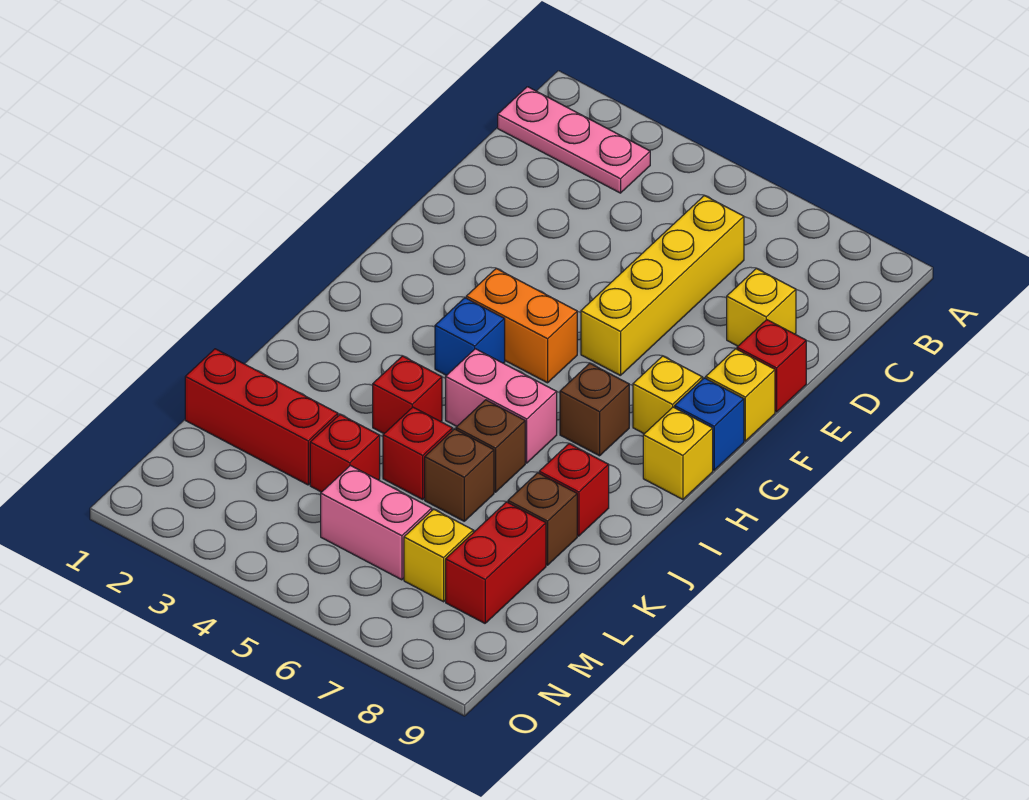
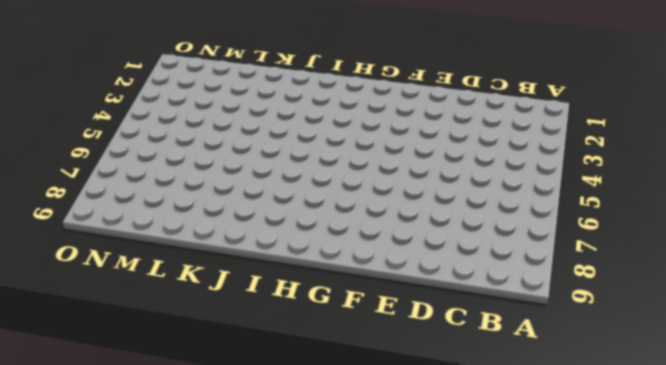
none -> pink plate B1:B3 level 1
none -> yellow brick C6:F6 level 1
none -> yellow brick D8 level 1

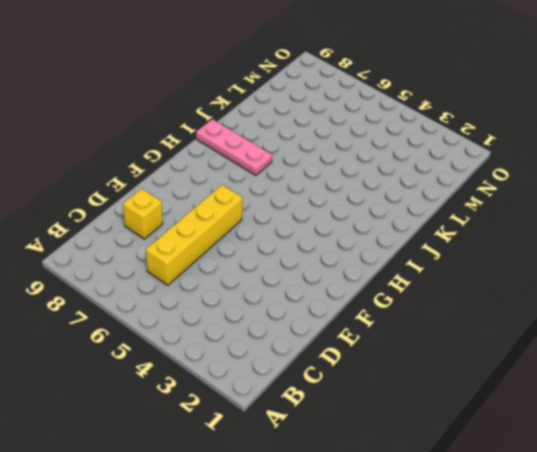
pink plate I7:I9 level 1 -> pink plate B1:B3 level 1
none -> red brick E9 level 1
none -> yellow brick F9 level 1
none -> orange brick G4:G5 level 1

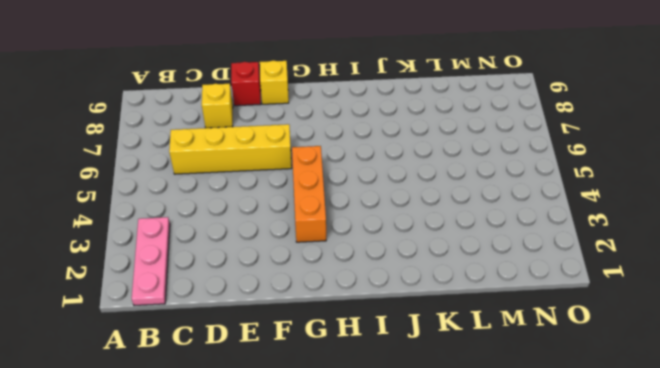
orange brick G3:G5 level 1 -> orange brick G4:G5 level 1
none -> yellow brick G8 level 1
none -> blue brick G9 level 1
none -> blue brick H4 level 1

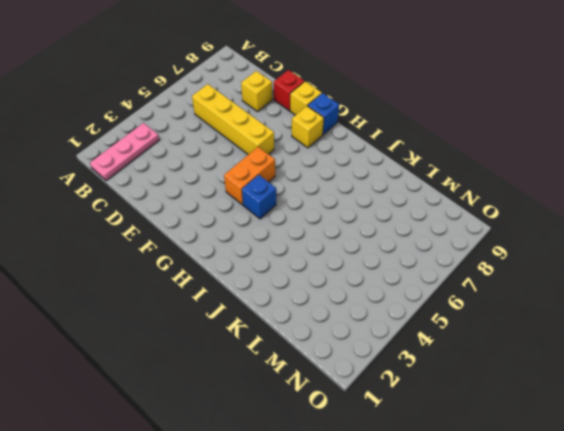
none -> brown brick H7 level 1
none -> yellow brick H9 level 1
none -> pink brick I5:I6 level 1

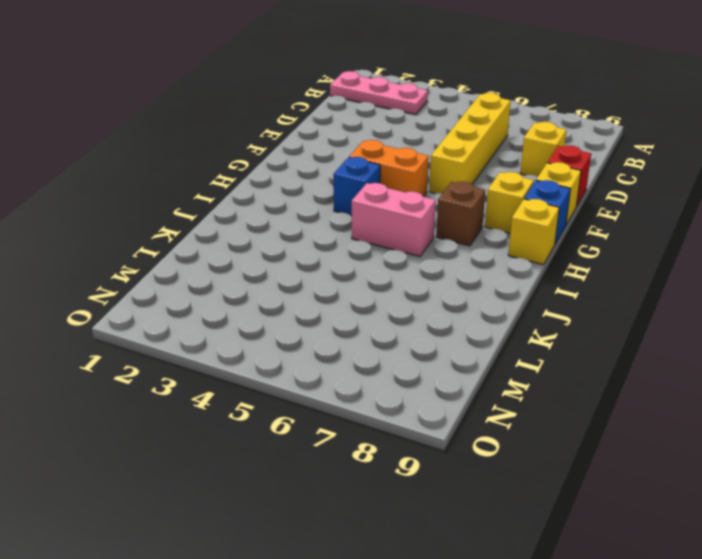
none -> red brick J4 level 1
none -> brown brick J6 level 1
none -> red brick J8 level 1

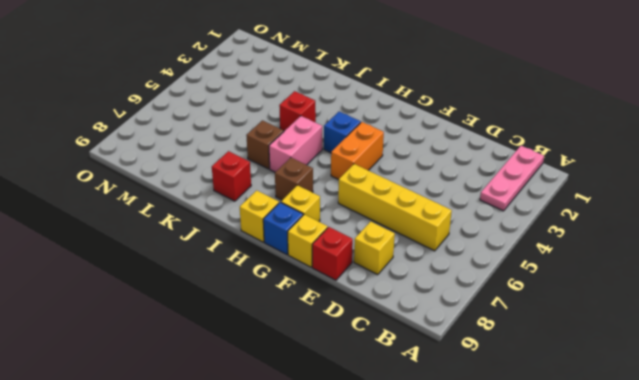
none -> red brick K5 level 1
none -> brown brick K6 level 1
none -> brown brick K8 level 1

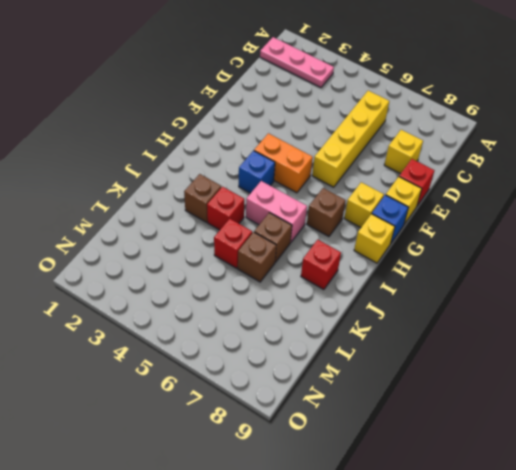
brown brick J3 level 1 -> brown brick K8 level 1
none -> red brick L1:L3 level 1
none -> red brick L4 level 1
none -> red brick L8:M8 level 1

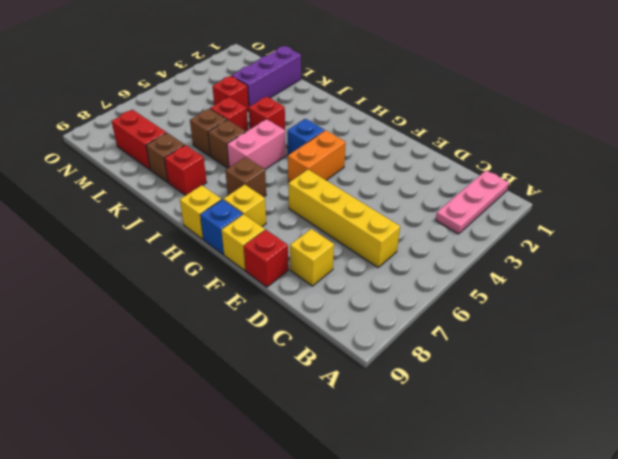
purple brick L1:L3 level 1 -> red brick L1:L3 level 1
none -> pink brick M5:M6 level 1
none -> yellow brick M7 level 1

